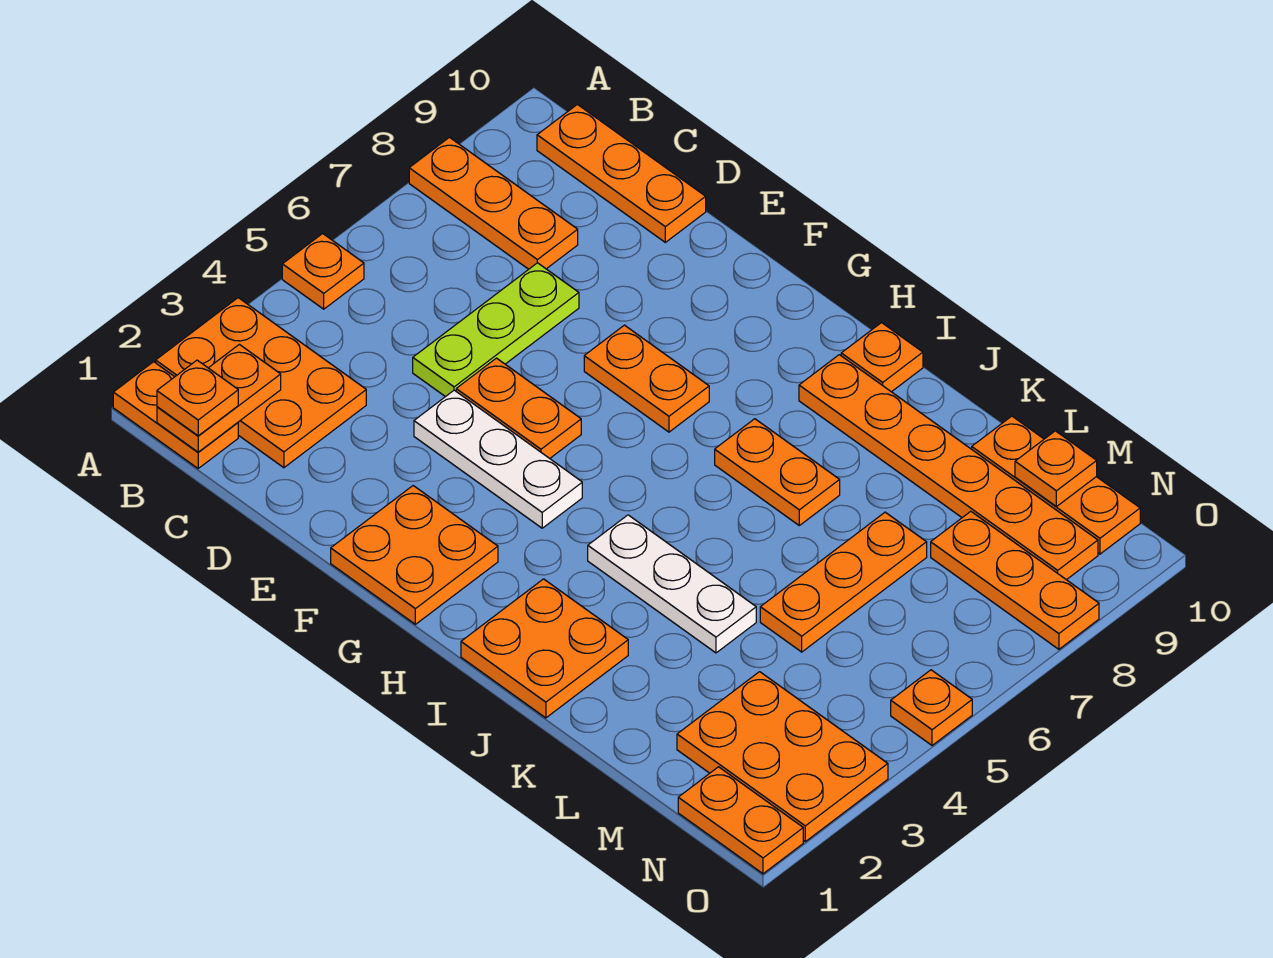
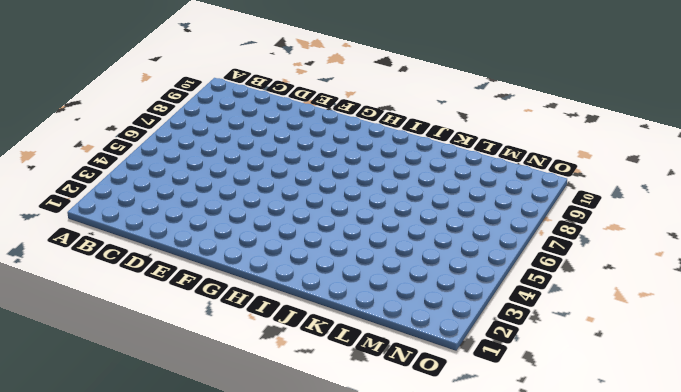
none -> orange plate A1:B1 level 1
none -> orange plate A2:C3 level 1
none -> orange plate A5 level 1

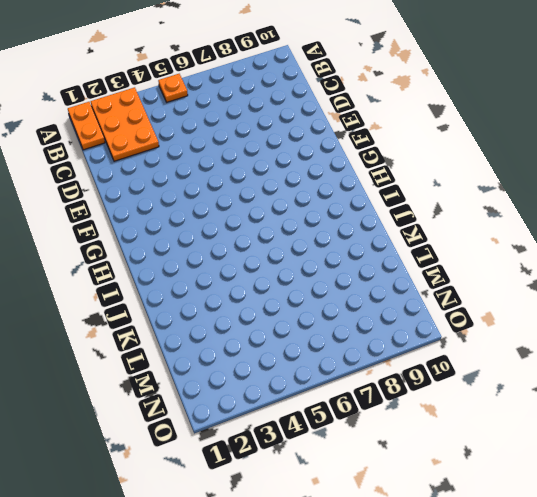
none -> orange plate A8:C8 level 1
none -> orange plate B10:D10 level 1
none -> lime plate D5:D7 level 1

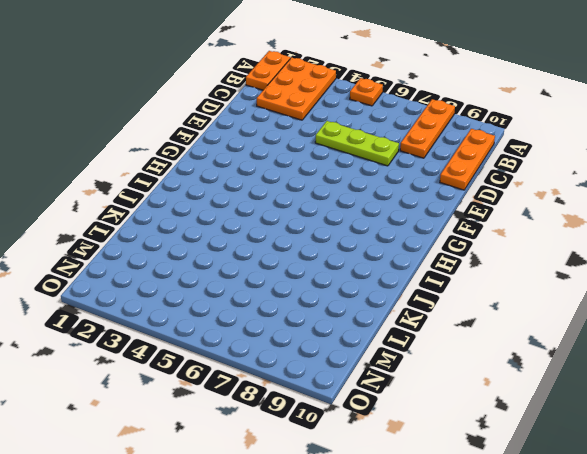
none -> white plate E4:G4 level 1
none -> orange plate E5:F5 level 1
none -> orange plate F1:G2 level 1

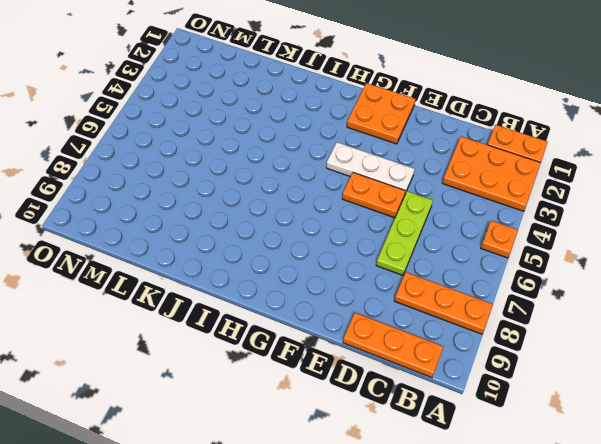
none -> orange plate F7:G7 level 1
none -> orange plate I1:J2 level 1
none -> white plate I4:K4 level 1

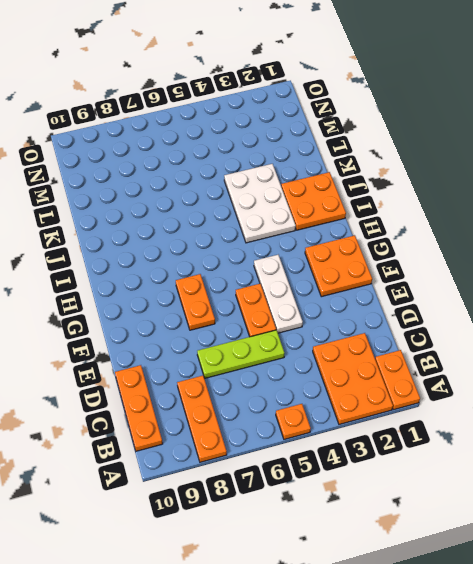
white plate I3:K4 level 1 -> white plate I4:K4 level 1
none -> orange plate I7:J7 level 1
none -> orange plate I9:N9 level 1
none -> orange plate I10 level 1

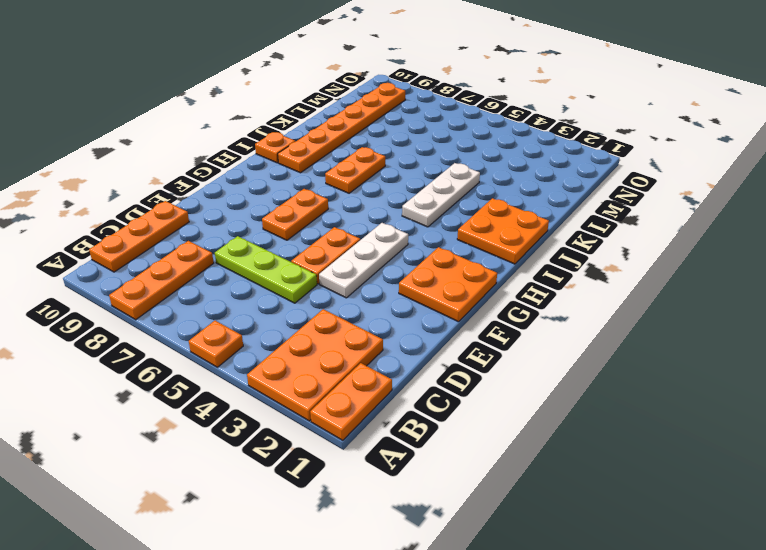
none -> orange plate L5:L7 level 1
none -> orange plate L10:N10 level 1
none -> orange plate M2:O3 level 1

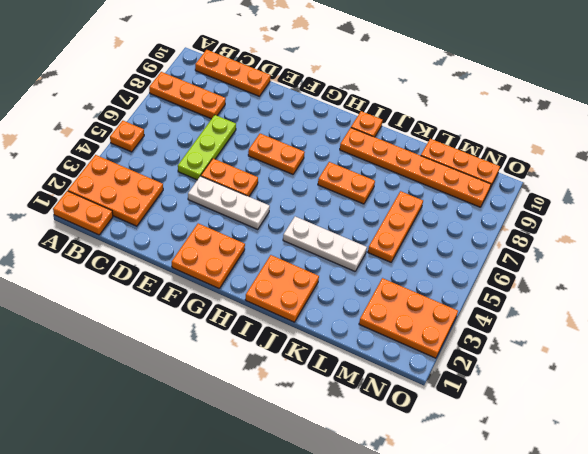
none -> orange plate M8:O8 level 1
none -> orange plate N1:O1 level 1
none -> orange plate O5 level 1

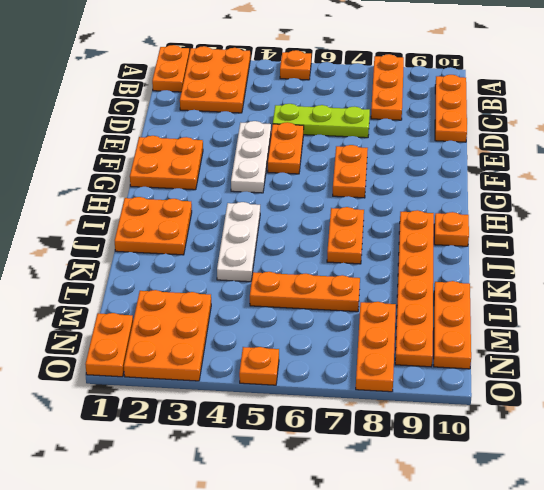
none -> orange plate B1:B2 level 2
none -> orange plate M10 level 2
none -> orange plate B1 level 3

